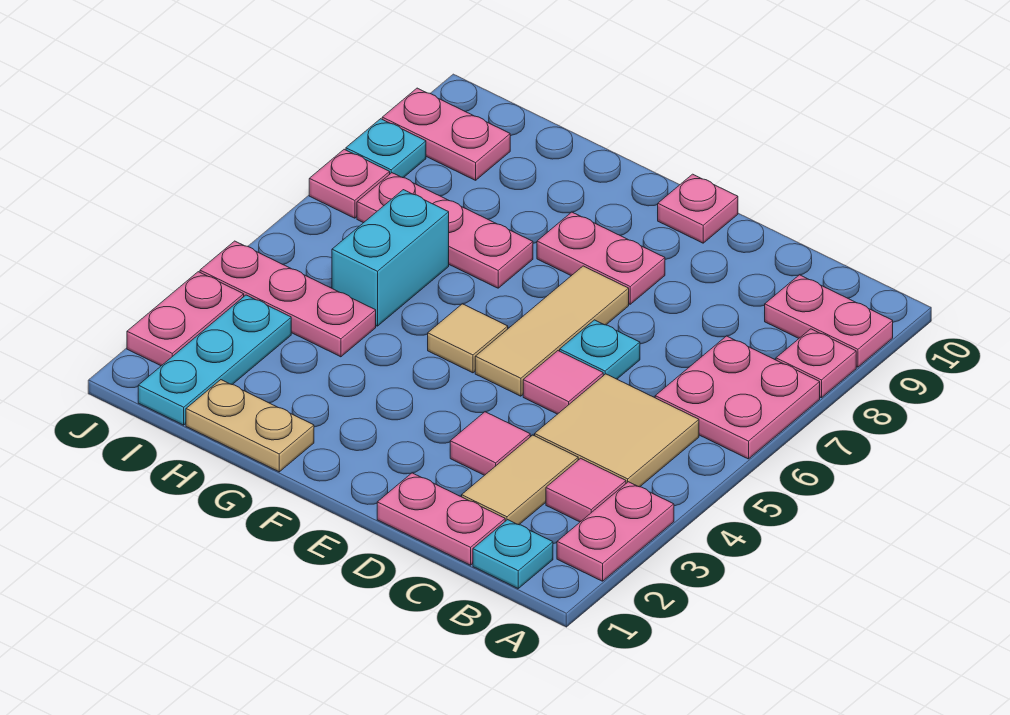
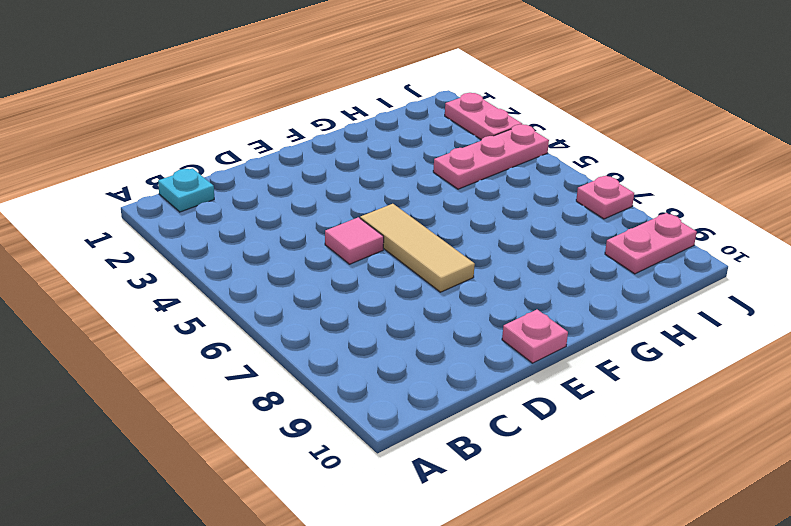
none -> pink plate A2:A3 level 1
none -> pink plate A6:B7 level 1
none -> pink plate A8 level 1

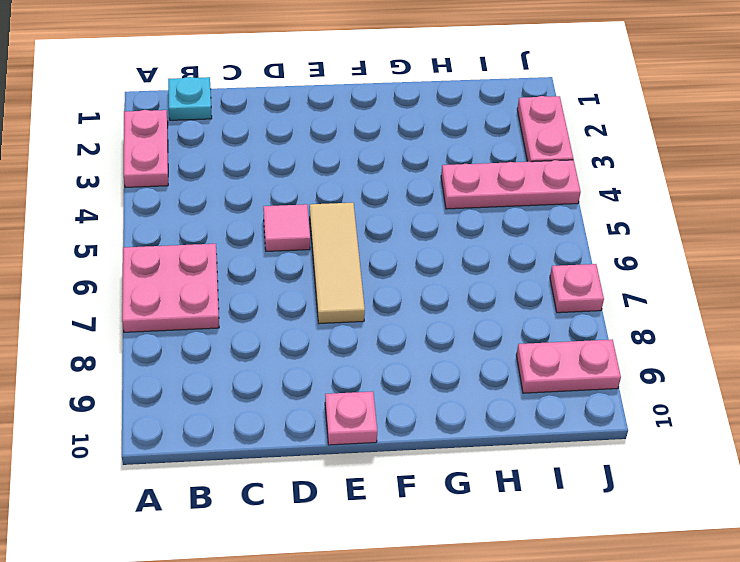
none -> pink plate A8 level 1
none -> pink plate A9:B9 level 1
none -> pink tile B3 level 1

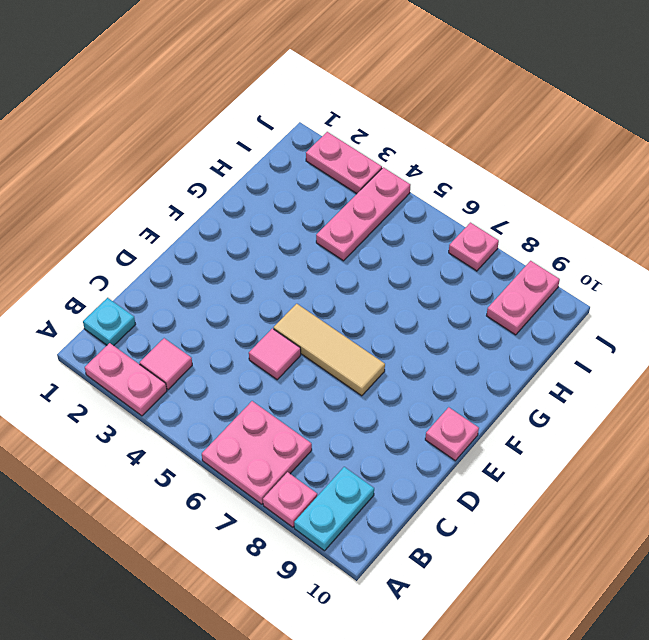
cyan plate A9:B9 level 1 -> pink plate A9:B9 level 1
none -> tan tile B4:C5 level 1
none -> pink plate C1:D1 level 1
none -> tan tile C2:C3 level 1

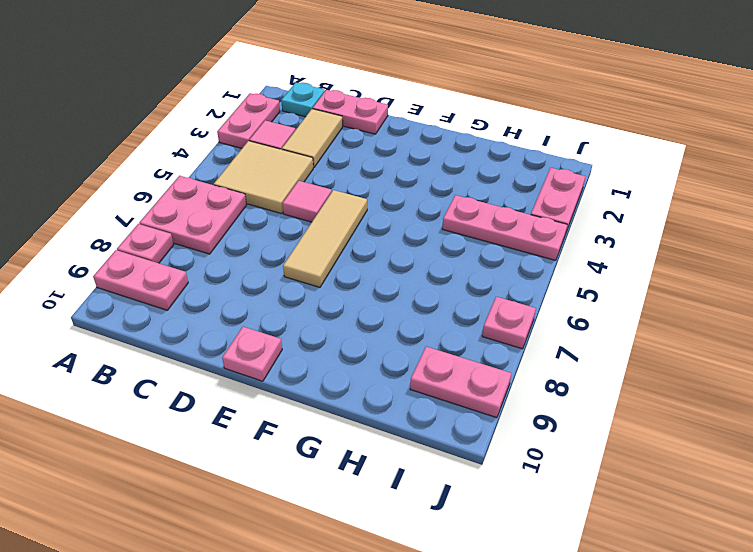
none -> pink tile D3 level 1
none -> cyan plate D6 level 1
none -> pink plate E8:F8 level 1

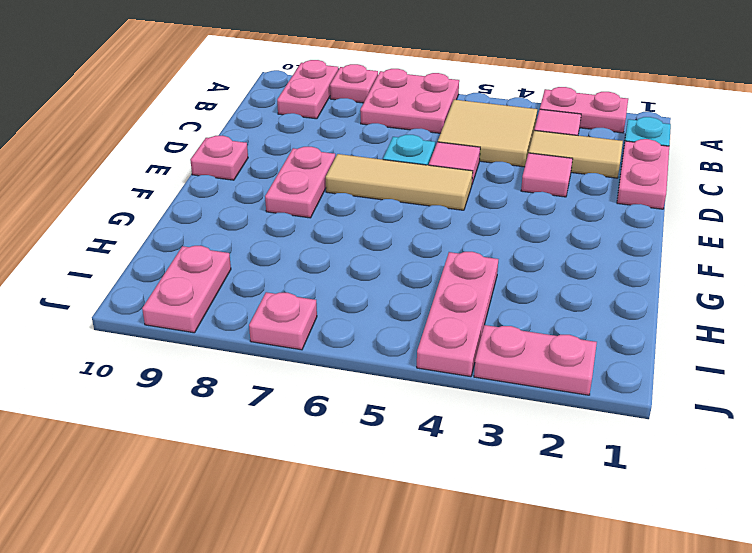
none -> tan tile F5 level 1
none -> tan plate G1:H1 level 1
none -> pink plate G7:I7 level 1

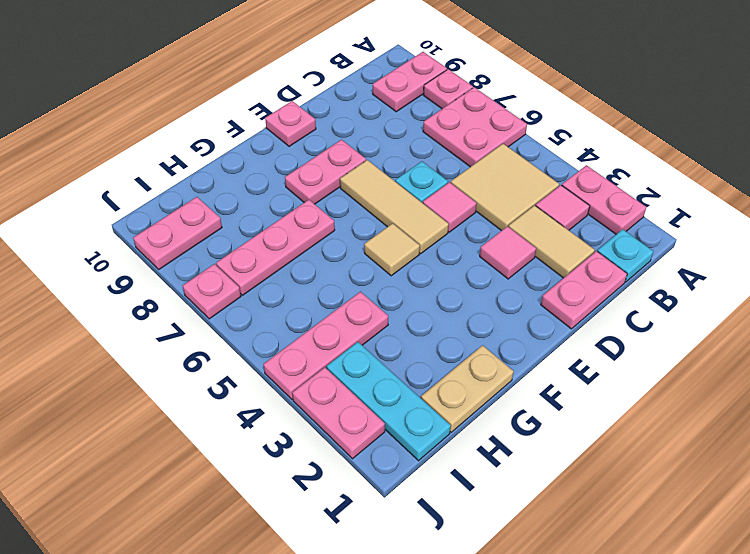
none -> cyan brick H5:H6 level 1
none -> cyan plate J8 level 1

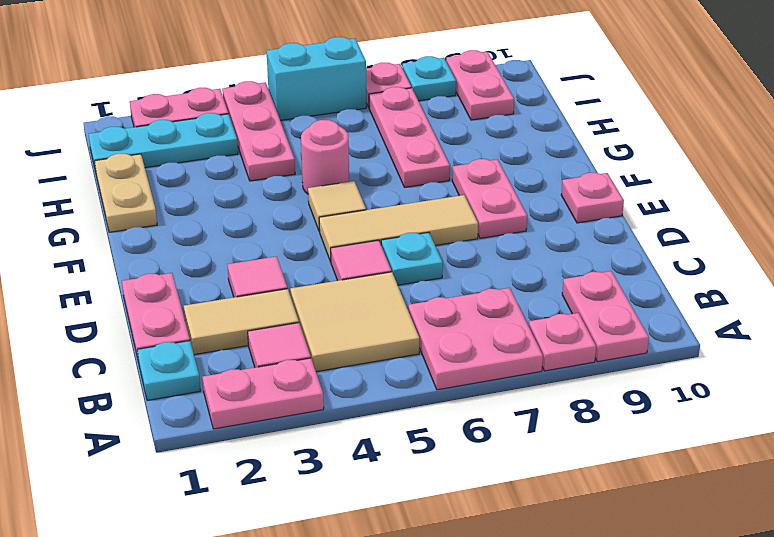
pink round brick G5 level 1 -> none
cyan brick J5:J6 level 1 -> cyan brick H5:H6 level 1

